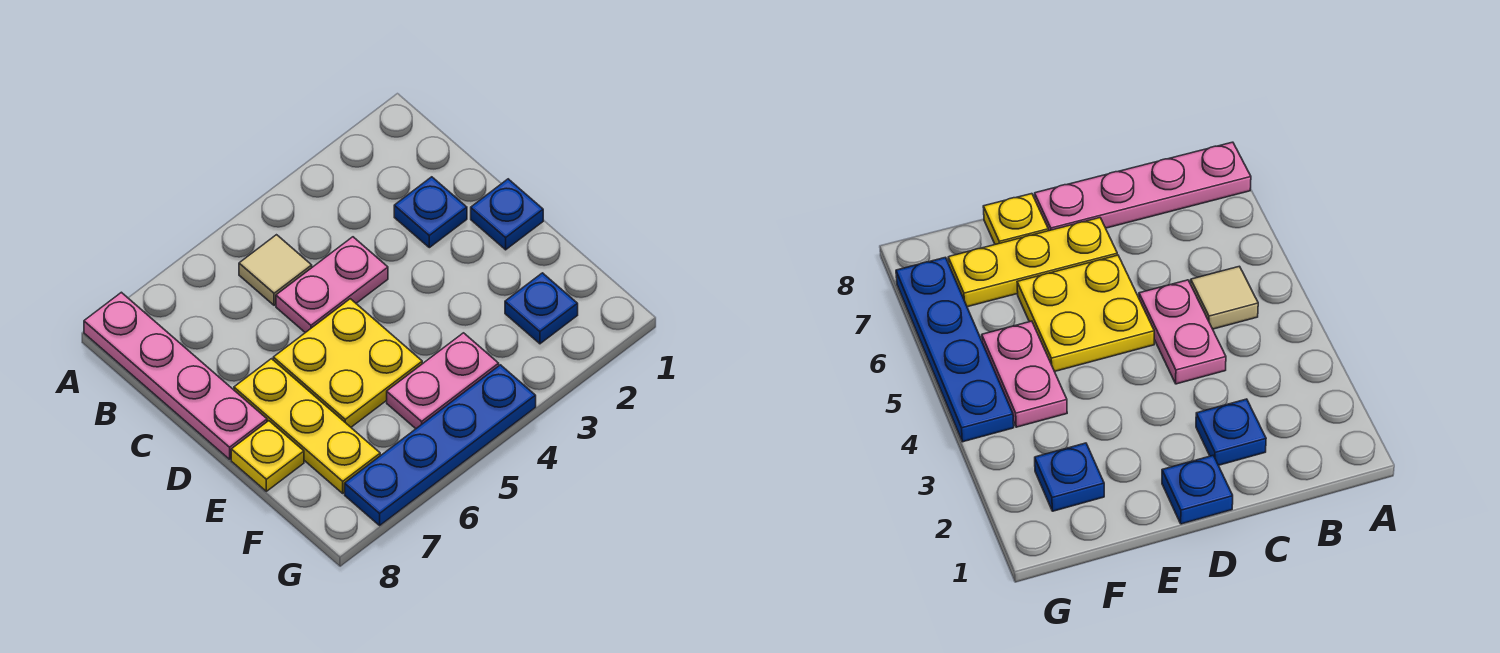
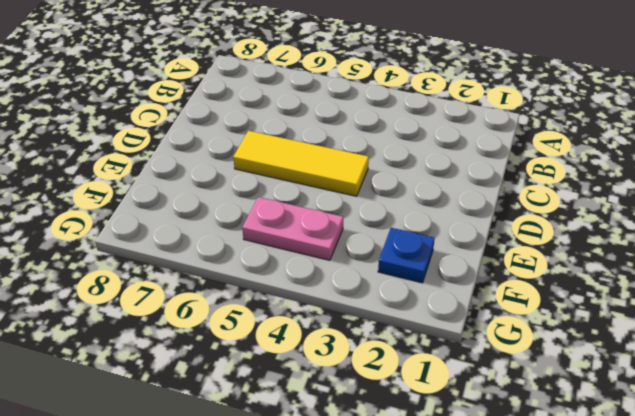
yellow tile D4:D6 level 1 -> yellow plate D5:E6 level 1
none -> pink plate A8:D8 level 1
none -> tan tile B5 level 1

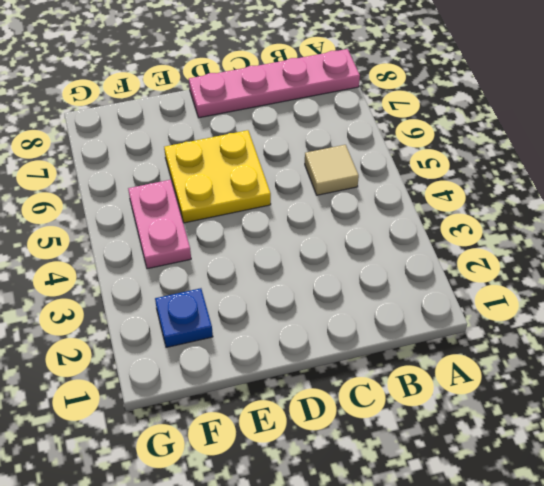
none -> blue plate C2 level 1
none -> pink plate C4:C5 level 1

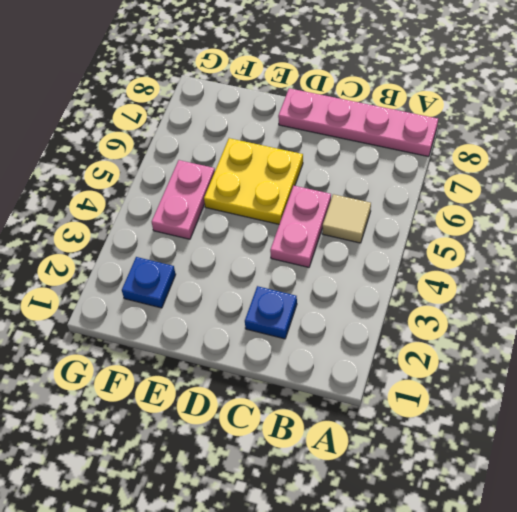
none -> blue plate D1 level 1
none -> yellow plate D7:F7 level 1

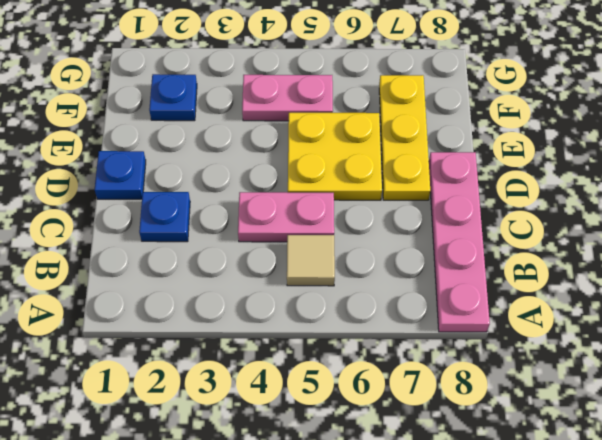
none -> yellow plate E8 level 1
none -> blue plate G4:G7 level 1

